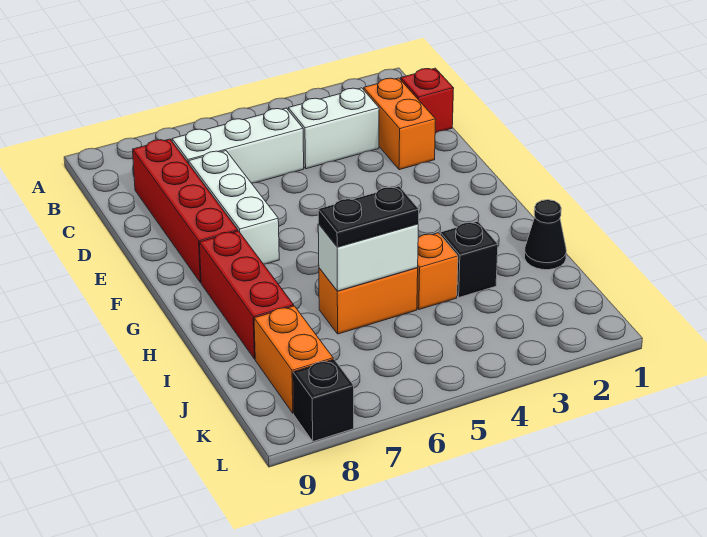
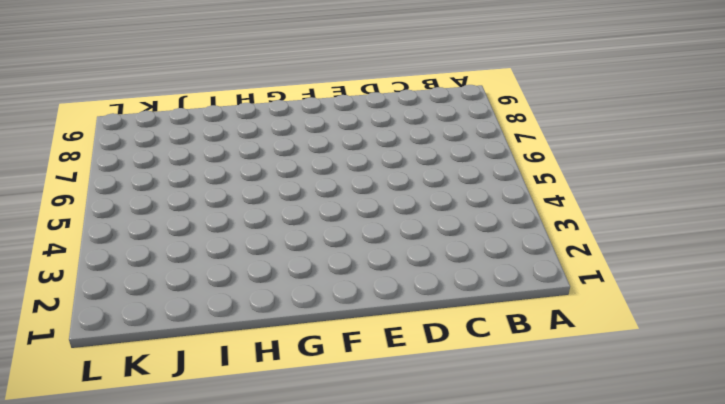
none -> red brick C1 level 1
none -> orange brick C2:D2 level 1
none -> white brick C3:C4 level 1

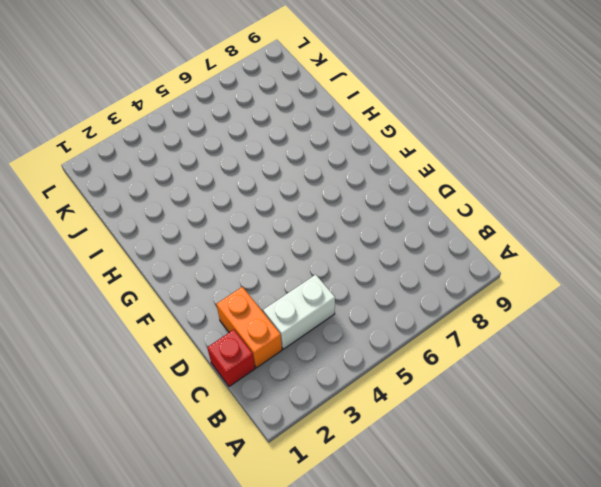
none -> white brick C5:C7 level 1
none -> red brick C8:F8 level 1
none -> white brick D7:F7 level 1

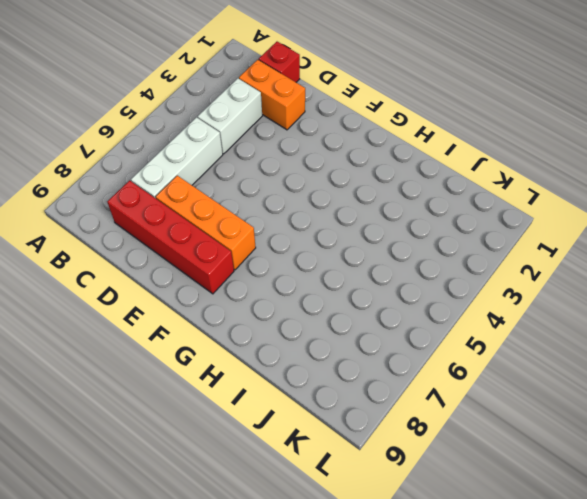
orange brick D7:F7 level 1 -> white brick D7:F7 level 1
none -> red brick G8:I8 level 1
none -> black cone I1 level 1
none -> black brick I3 level 1

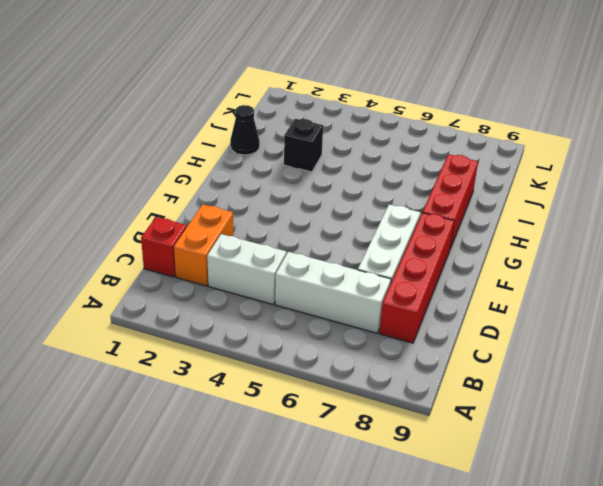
none -> orange brick I4 level 1
none -> orange brick I5:I6 level 1
none -> orange brick J8:K8 level 1

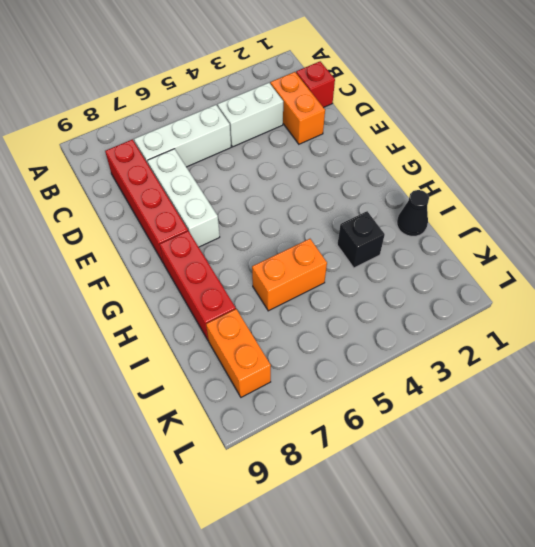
none -> orange brick I4 level 1
none -> black brick L8 level 1
none -> white brick I5:I6 level 2

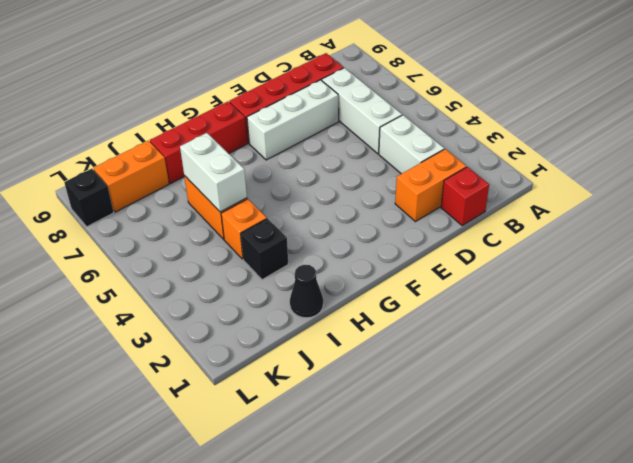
none -> black plate I5:I6 level 3

